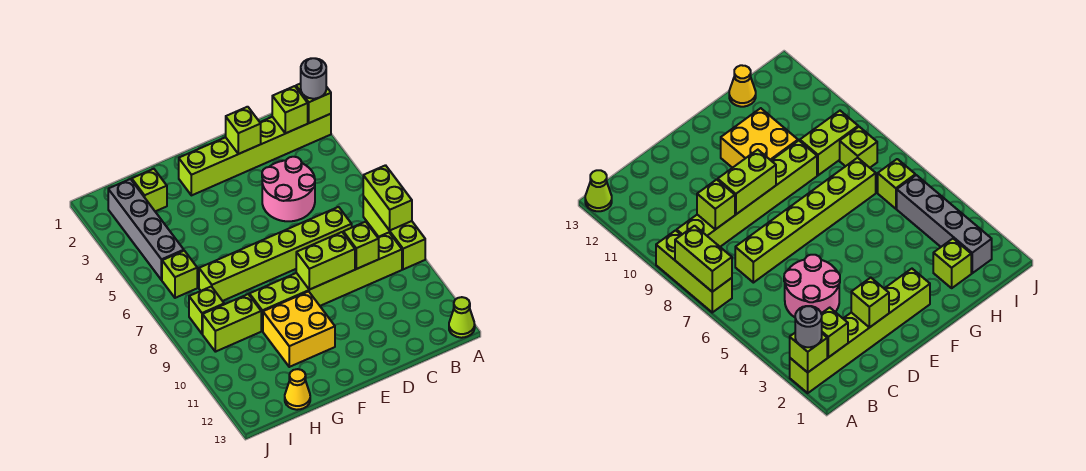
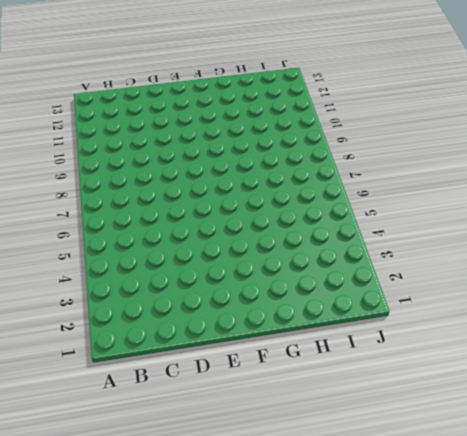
none -> lime brick A2:F2 level 1
none -> lime brick A7:A9 level 1
none -> lime cone A13 level 1

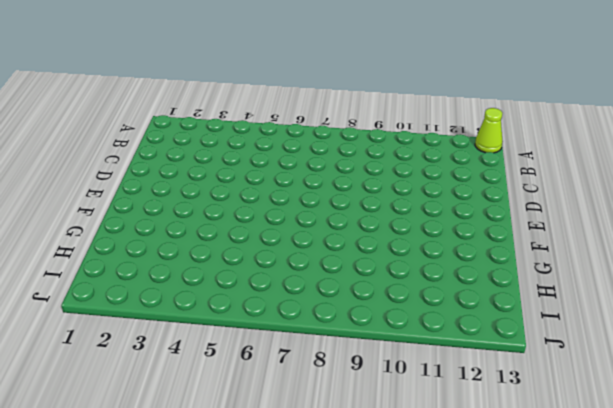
none -> lime brick A2:F2 level 1
none -> lime brick A7:A9 level 1
none -> lime brick B9:G9 level 1

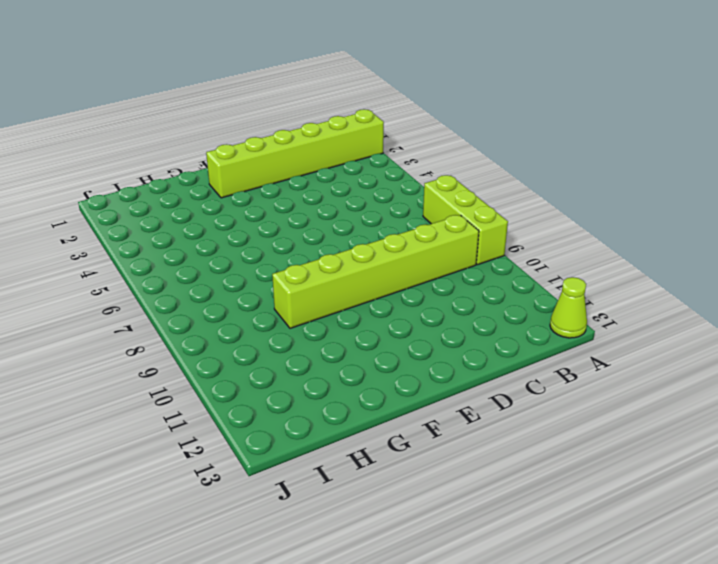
none -> pink round brick C4:D5 level 1
none -> lime brick C7:H7 level 1
none -> yellow brick F10:G11 level 1

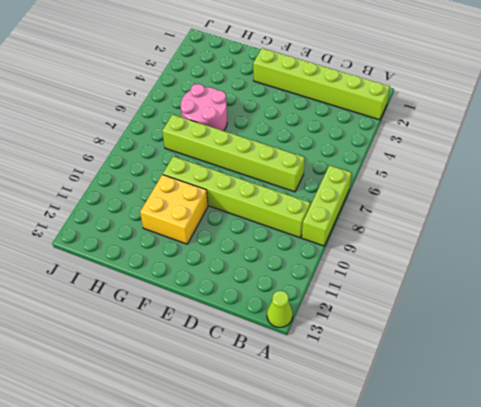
pink round brick G5:H6 level 1 -> pink round brick C4:D5 level 1
none -> lime brick H2 level 1
none -> lime brick H9:I9 level 1
none -> yellow cone H13 level 1

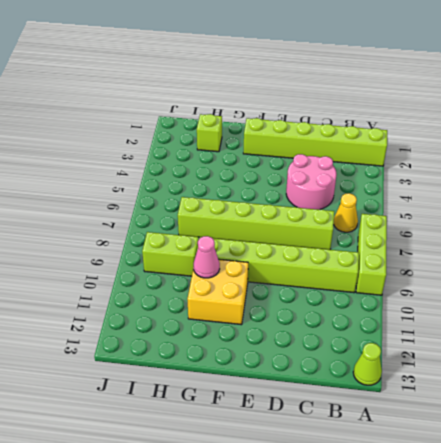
yellow cone B6 level 1 -> yellow cone H13 level 1
pink cone G10 level 2 -> none
none -> grey brick I2:I5 level 1
none -> lime brick I6 level 1
none -> lime brick I8 level 1

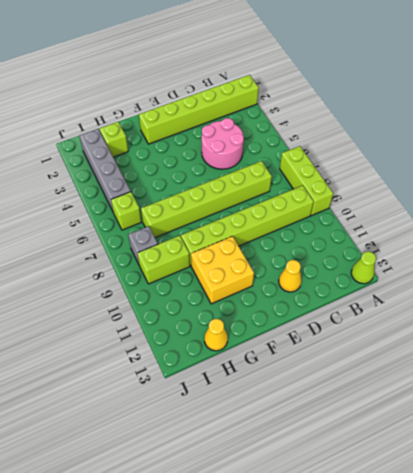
yellow cone D12 level 1 -> none
grey brick I8 level 1 -> lime brick I8 level 1
none -> lime brick A2 level 2
none -> lime brick A7:A8 level 2
none -> lime brick B2 level 2

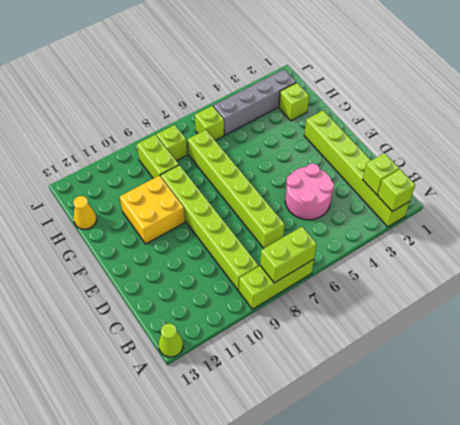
none -> lime brick C9 level 2
none -> lime brick D2 level 2
none -> lime brick D9:E9 level 2

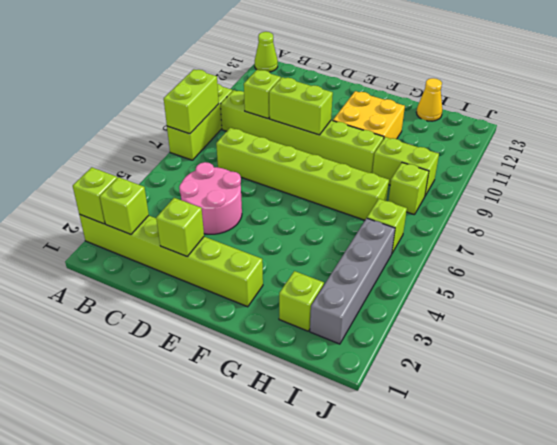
none -> grey round brick A2 level 3

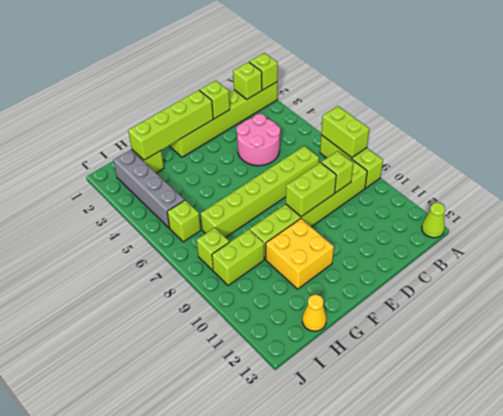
lime brick E2:H2 level 2 -> none
none -> grey round brick A2 level 3

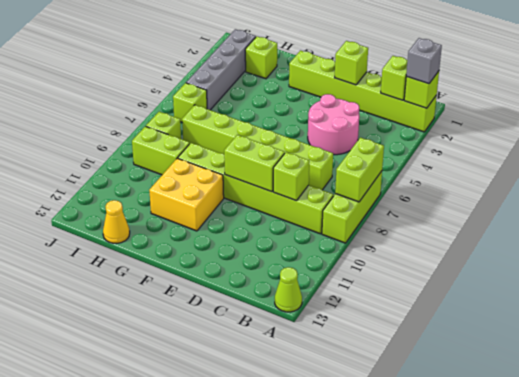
grey brick A2 level 3 -> grey round brick A2 level 3

